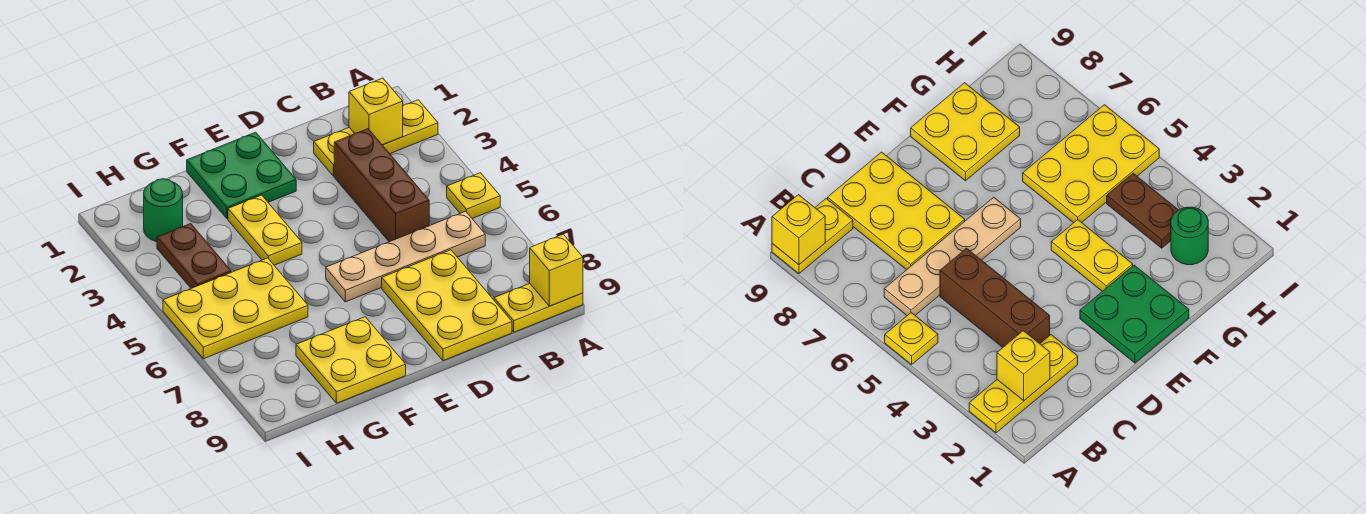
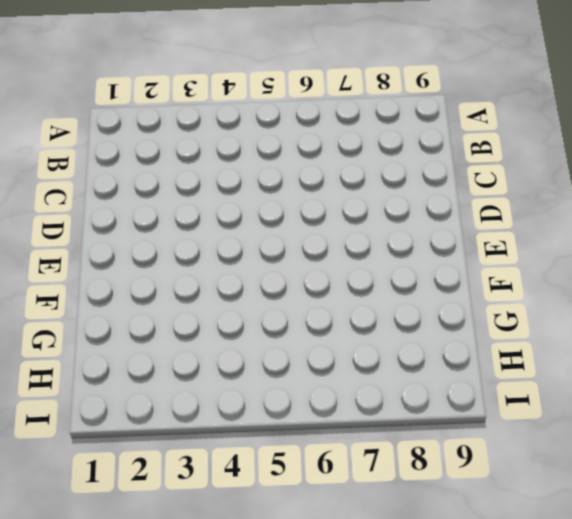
none -> yellow plate A2:C2 level 1
none -> yellow plate A5 level 1
none -> yellow plate A9:B9 level 1

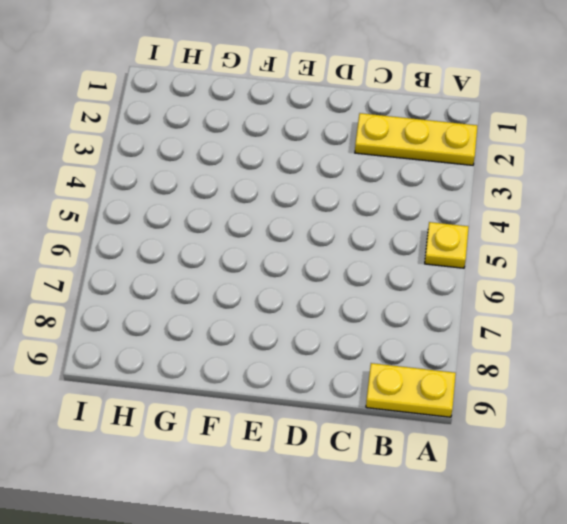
none -> tan plate B6:E6 level 1
none -> brown brick C3:C5 level 1
none -> yellow plate C7:D9 level 1

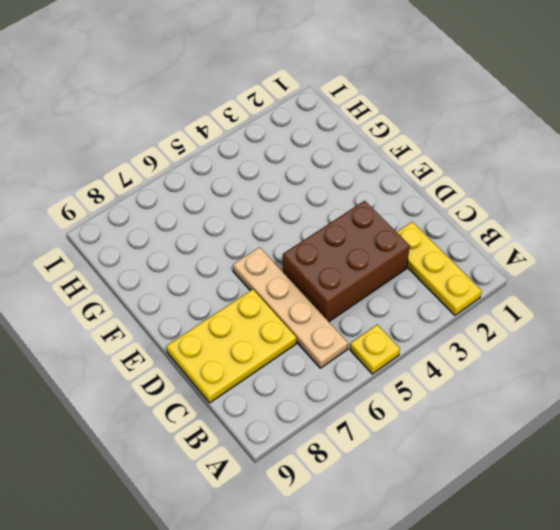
brown brick C3:D5 level 1 -> brown brick C3:C5 level 1
none -> yellow plate A9:B9 level 1
none -> green plate E1:F2 level 1
none -> yellow plate F3:F4 level 1

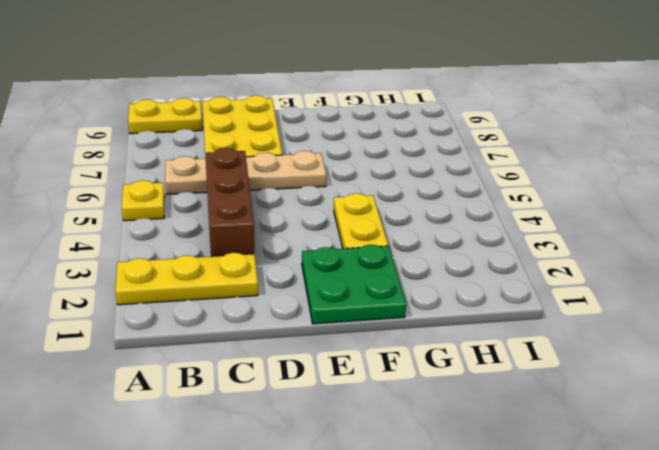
none -> yellow plate F8:G9 level 1
none -> yellow plate G5:I6 level 1
none -> green round brick H2 level 1

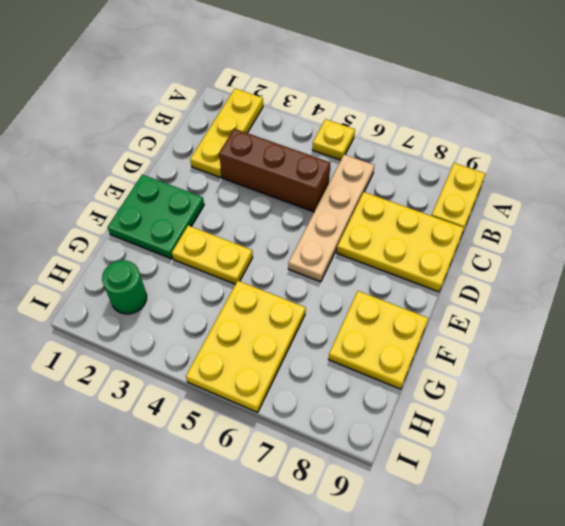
none -> brown plate H3:H4 level 1
none -> yellow brick A9 level 2
none -> yellow brick B2 level 2

